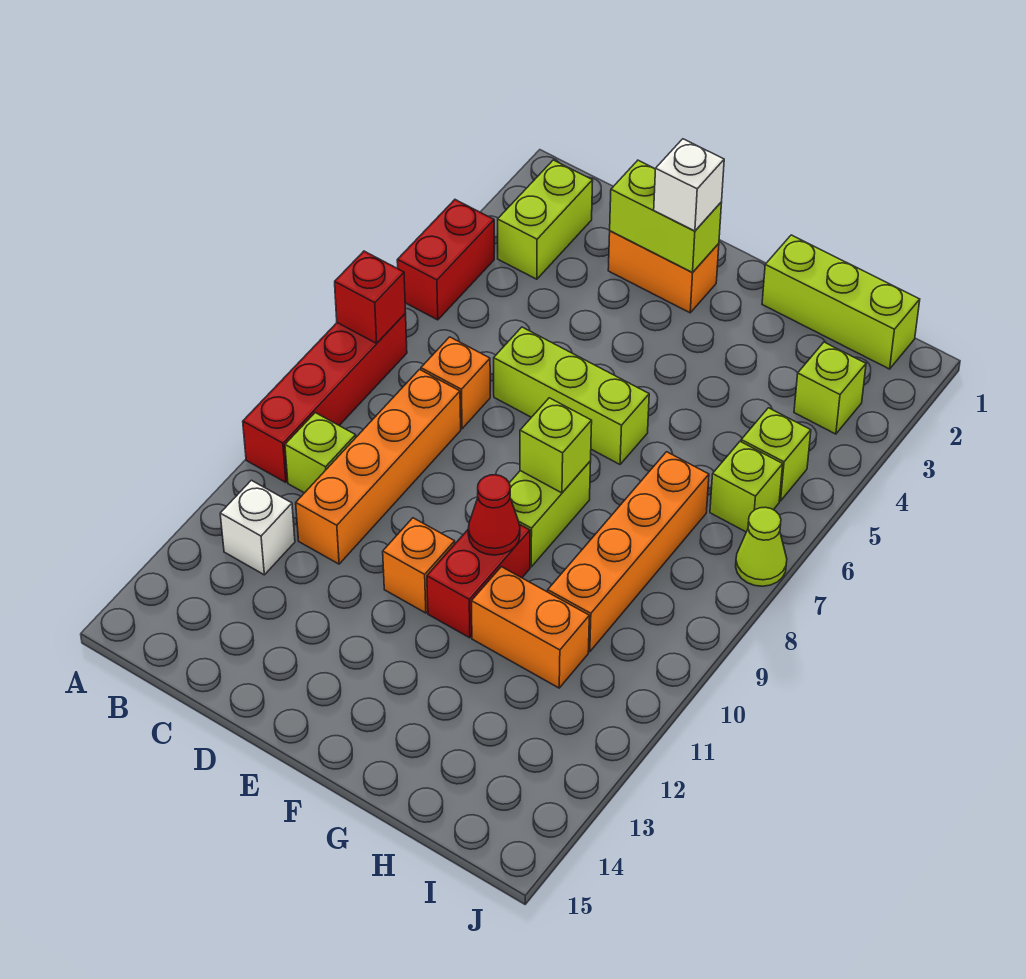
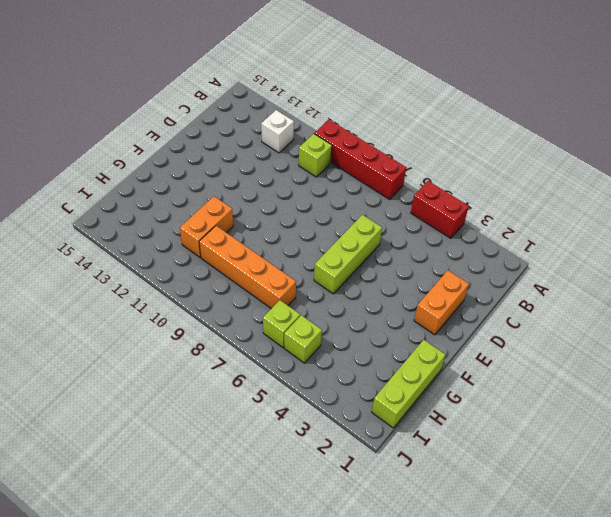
none -> lime brick B2:B3 level 1
none -> orange brick C7 level 1
none -> orange brick C8:C11 level 1

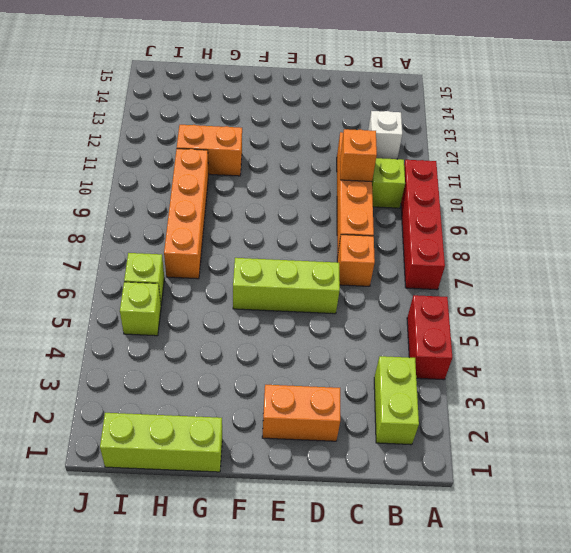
orange brick C10 level 2 -> orange brick E11 level 1
none -> lime brick F8:F9 level 1
none -> red brick F10:F11 level 1
none -> lime brick I3 level 1

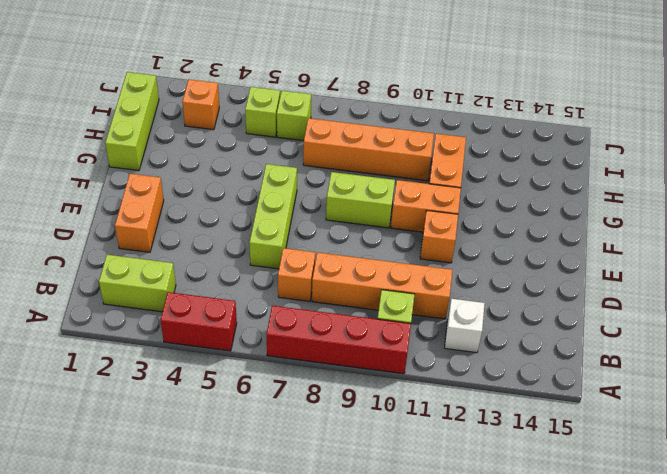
orange brick F10:F11 level 1 -> red brick F10:F11 level 1
orange brick I3 level 1 -> lime brick I3 level 1
none -> lime cone J7 level 1
none -> red brick A7 level 2
none -> lime brick D2:E2 level 2

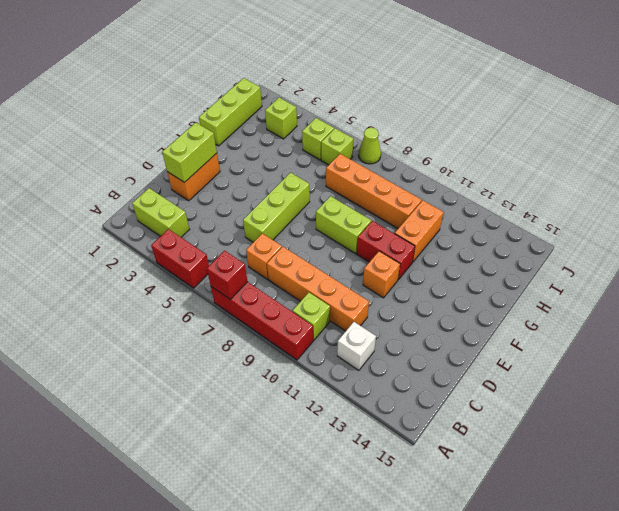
none -> lime brick F8 level 2
none -> red cone F10 level 2
none -> white brick E2 level 3

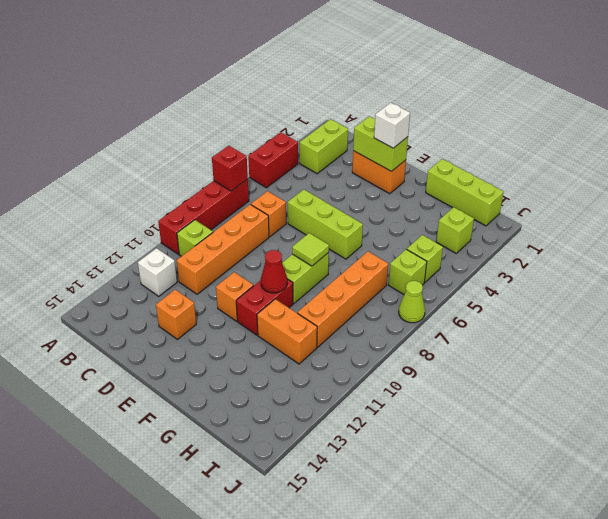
orange brick D13 level 1 -> none
lime tile F8 level 2 -> lime brick F8 level 2

